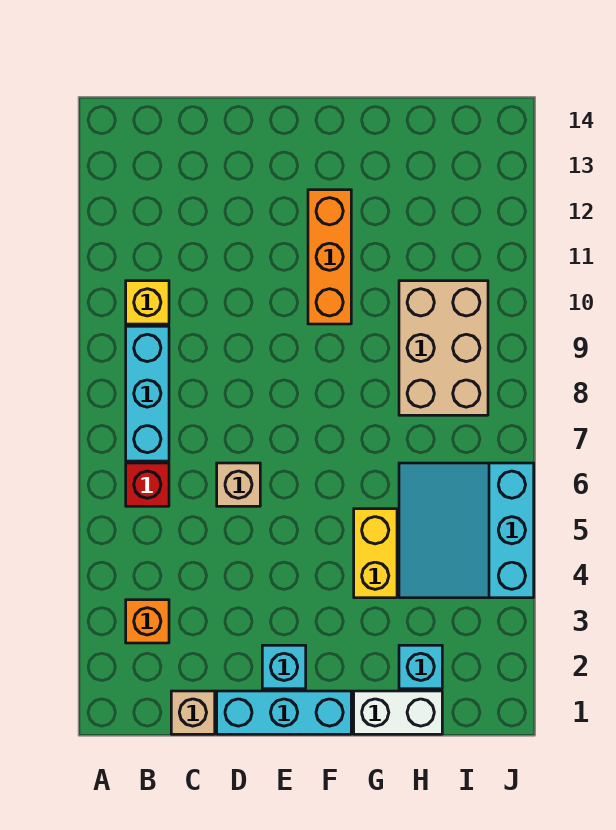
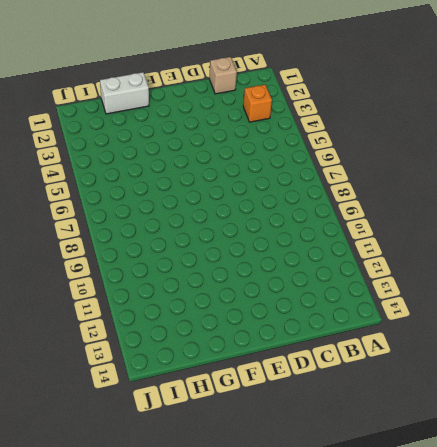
none -> red brick B6 level 1
none -> cyan brick B7:B9 level 1
none -> yellow brick B10 level 1

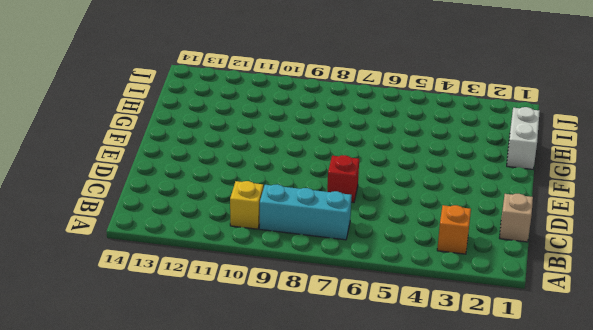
red brick D7 level 1 -> red brick B6 level 1
none -> cyan brick D1:F1 level 1
none -> tan brick D6 level 1
none -> cyan brick E2 level 1

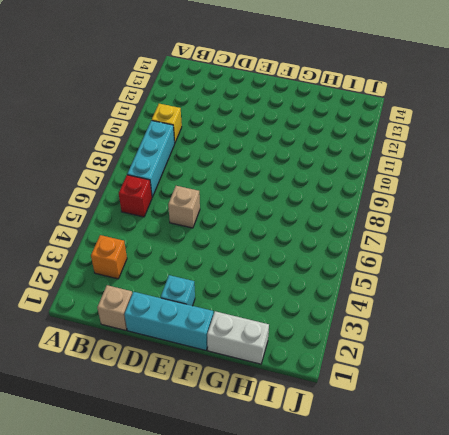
none -> orange brick F10:F12 level 1
none -> yellow brick G4:G5 level 1
none -> cyan brick H2 level 1

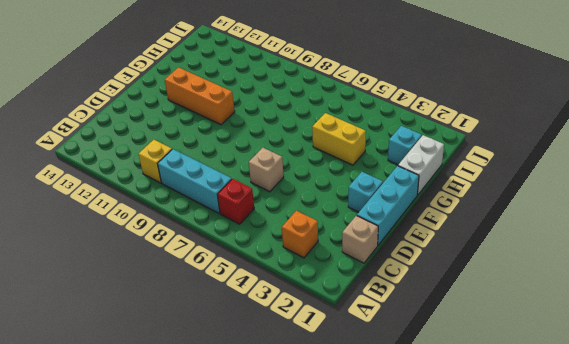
none -> cyan slope H4:J6 level 1 top J
none -> tan brick H8:I10 level 1

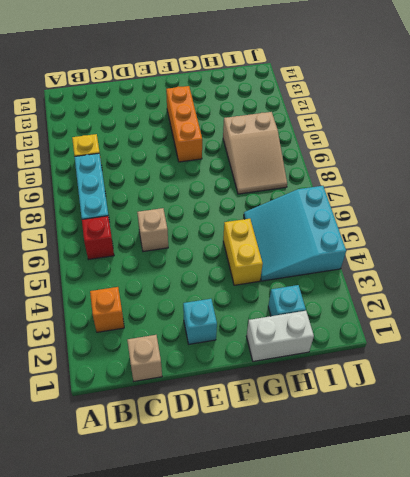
tan slope H8:I10 level 1 top 10 -> tan brick H8:I10 level 1
none -> cyan brick D1:F1 level 1

